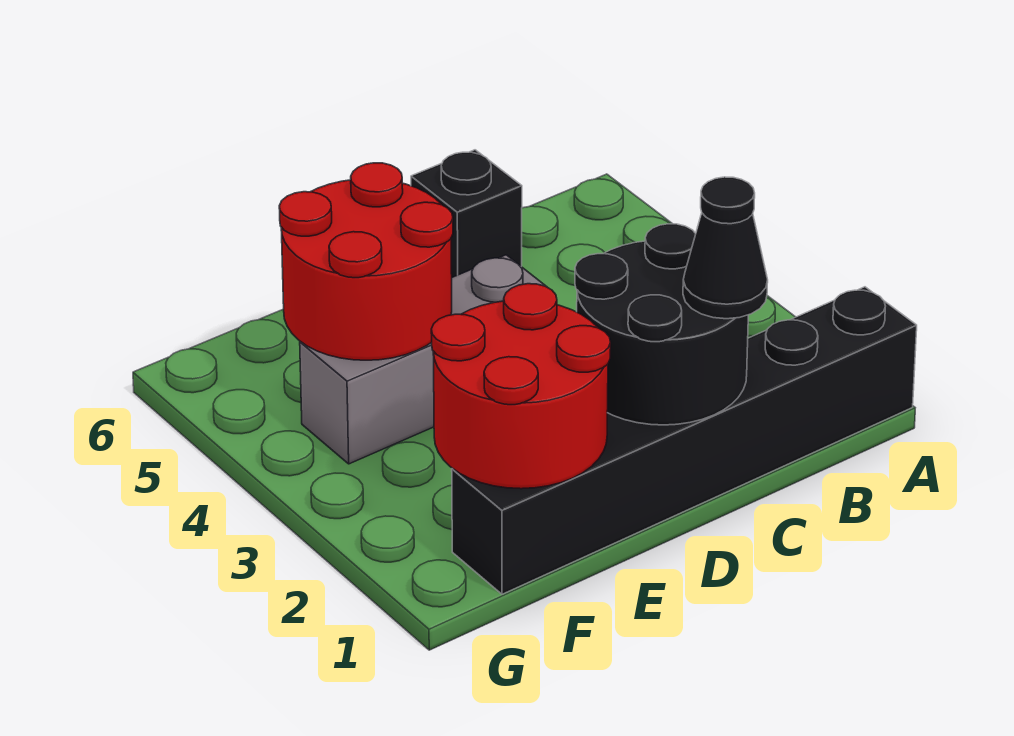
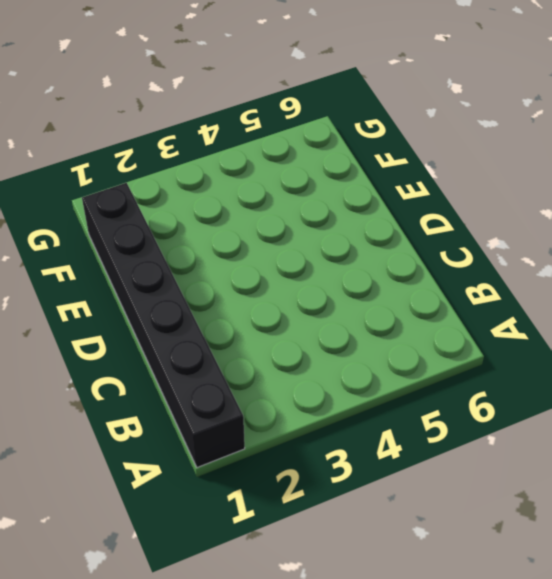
none -> black brick C6 level 1
none -> grey brick D4:F4 level 1

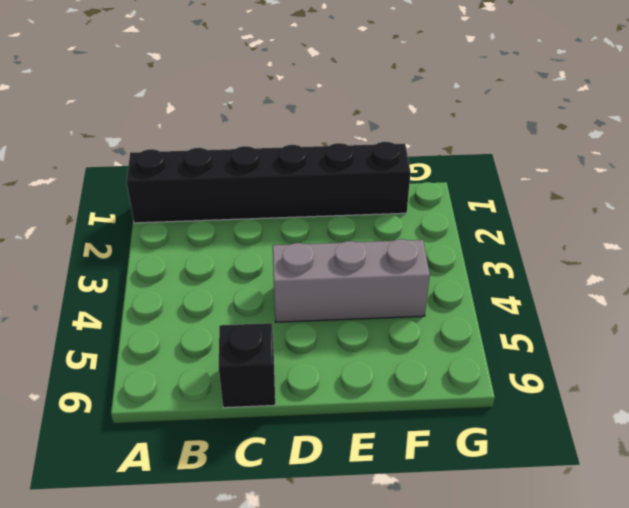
none -> black round brick C1:D2 level 2
none -> red round brick E1:F2 level 2

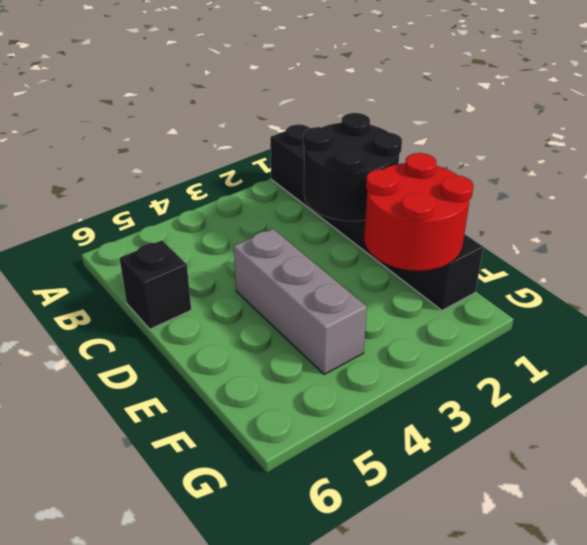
none -> red round brick E4:F5 level 2
none -> black cone C1 level 3

